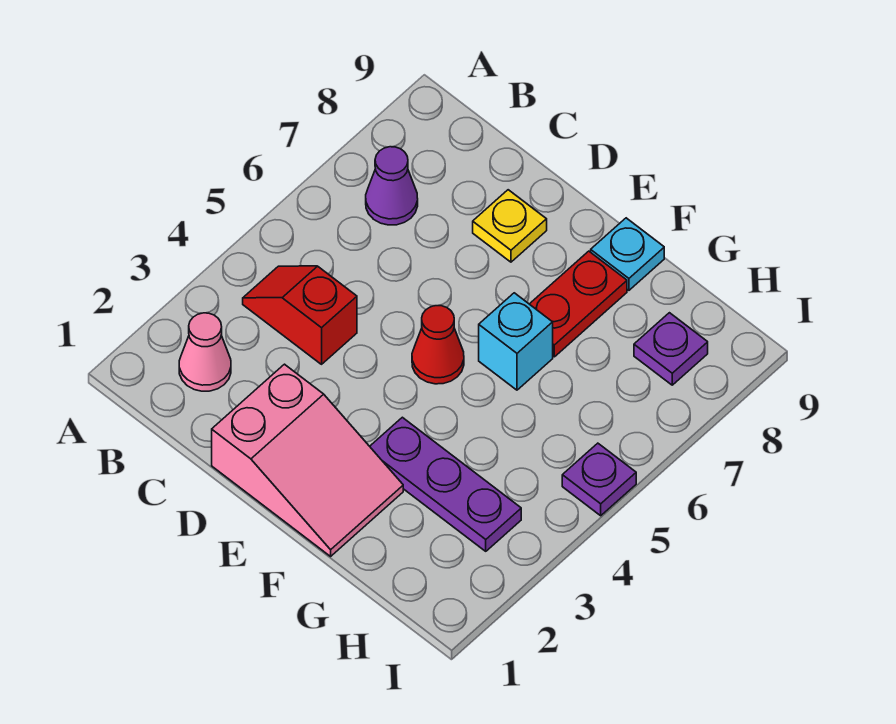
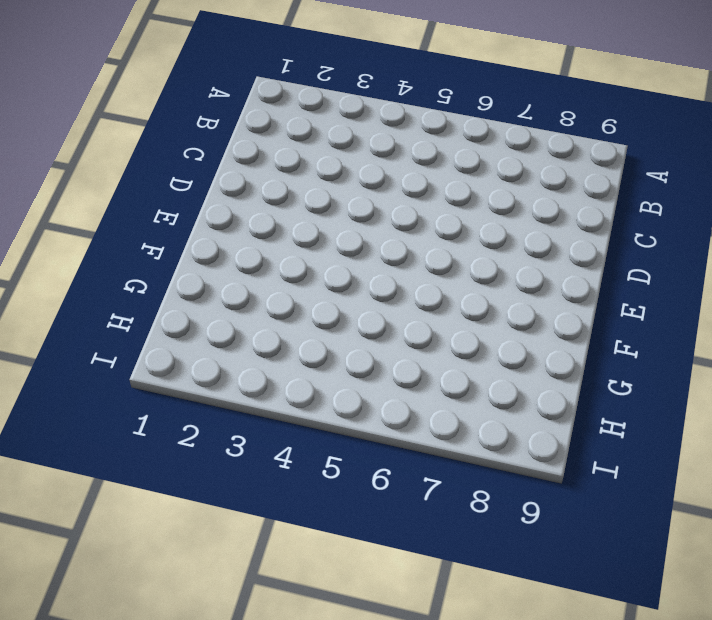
none -> pink cone B2 level 1
none -> red slope B4:C4 level 1 top C
none -> purple cone B7 level 1

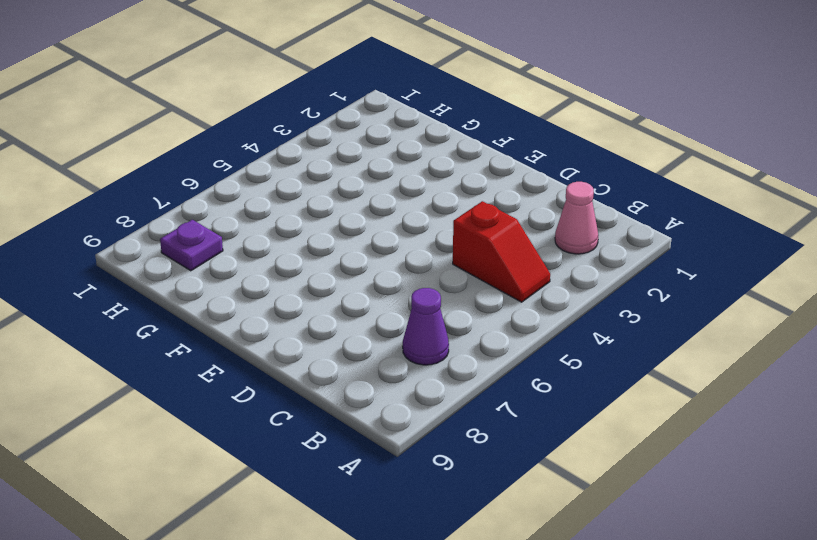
none -> pink slope D1:F2 level 1 top D
none -> yellow plate D8 level 1
none -> red cone E5 level 1

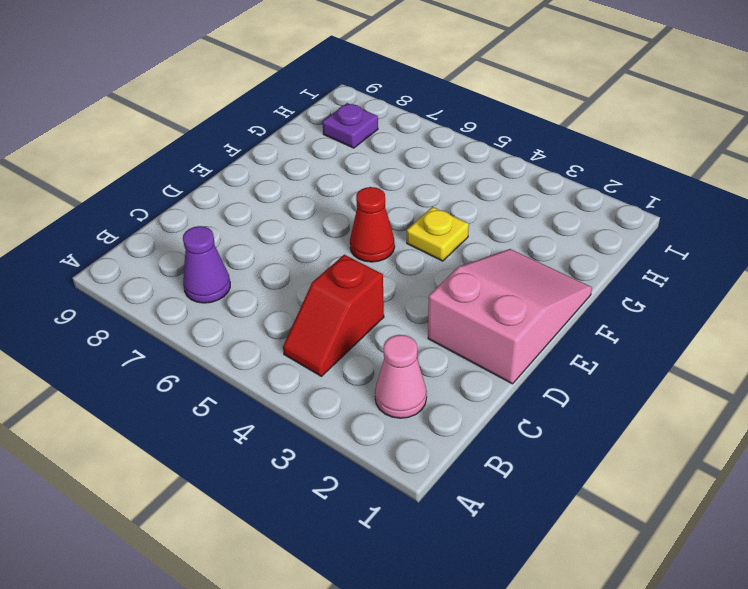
yellow plate F4 level 1 -> yellow plate D8 level 1
none -> purple plate F3:H3 level 1
none -> cyan brick F6 level 1
none -> red plate F7:F8 level 1

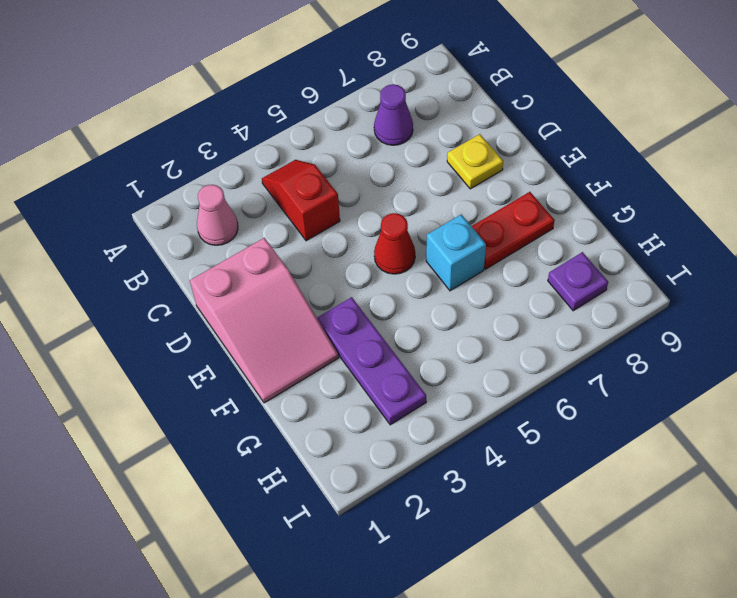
none -> cyan plate F9 level 1
none -> purple plate I5 level 1

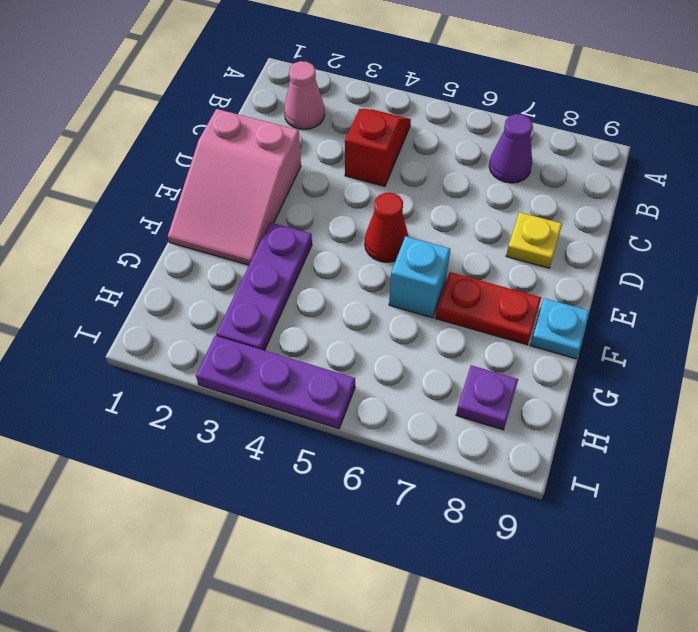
purple plate I3:I5 level 1 -> purple plate I5 level 1

